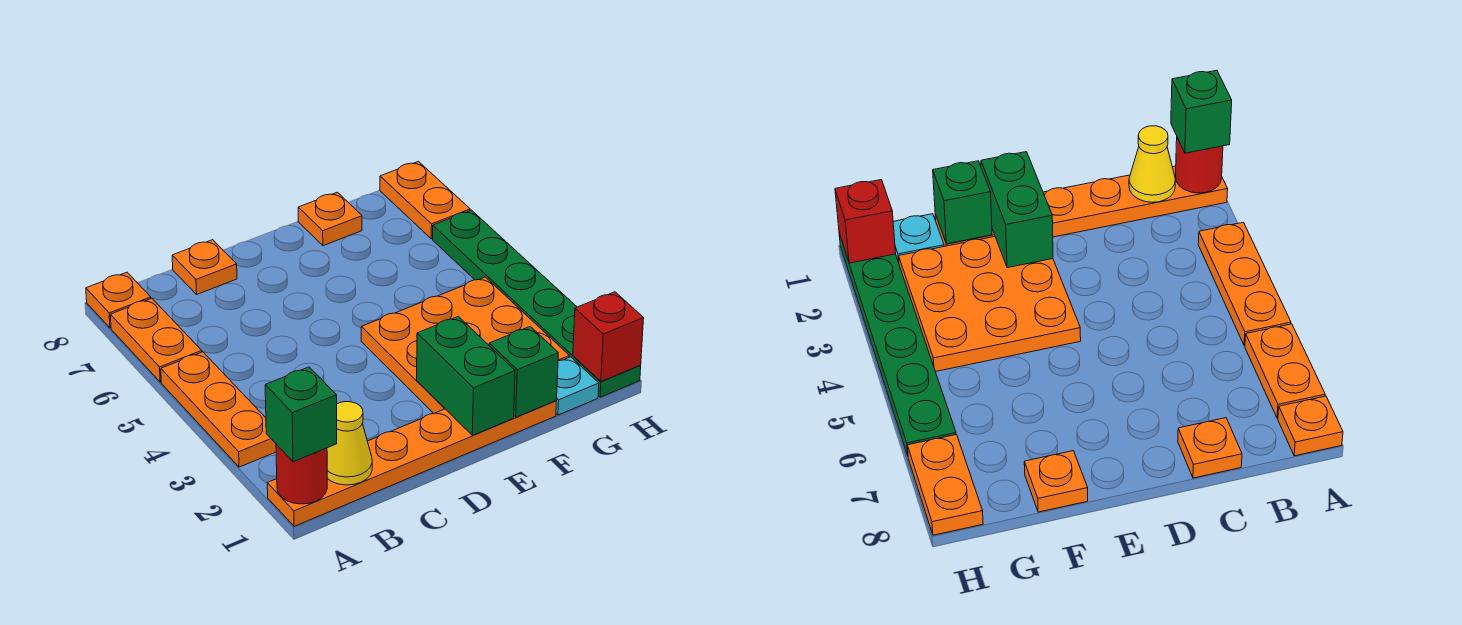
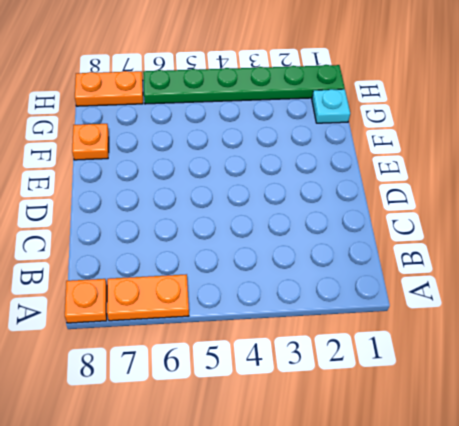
none -> orange plate A1:F1 level 1
none -> orange plate A3:A5 level 1
none -> orange plate C8 level 1

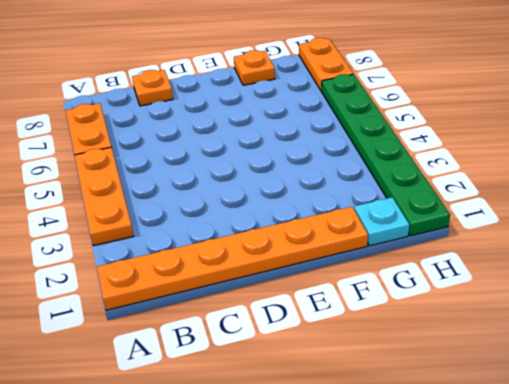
none -> orange plate A8 level 1
none -> orange plate E2:G4 level 1
none -> red round brick A1 level 2

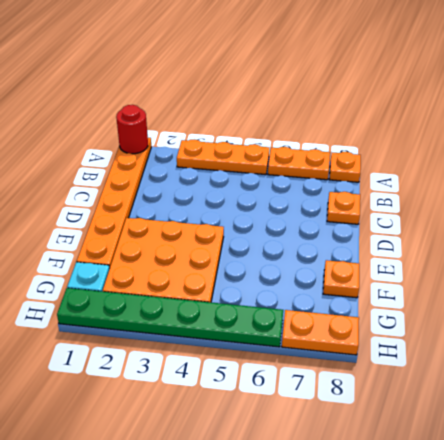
none -> yellow cone B1 level 2
none -> green brick E1:E2 level 2
none -> green brick F1 level 2

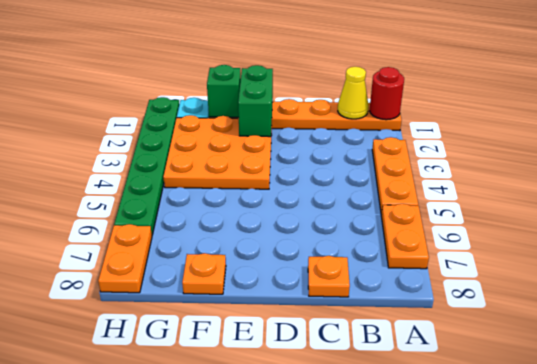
none -> orange plate A8 level 1
none -> red brick H1 level 2
none -> green brick A1 level 3

